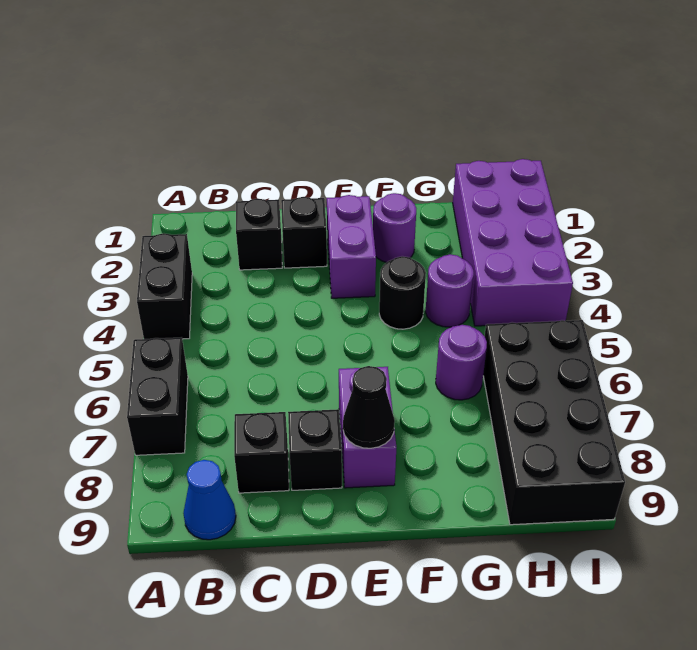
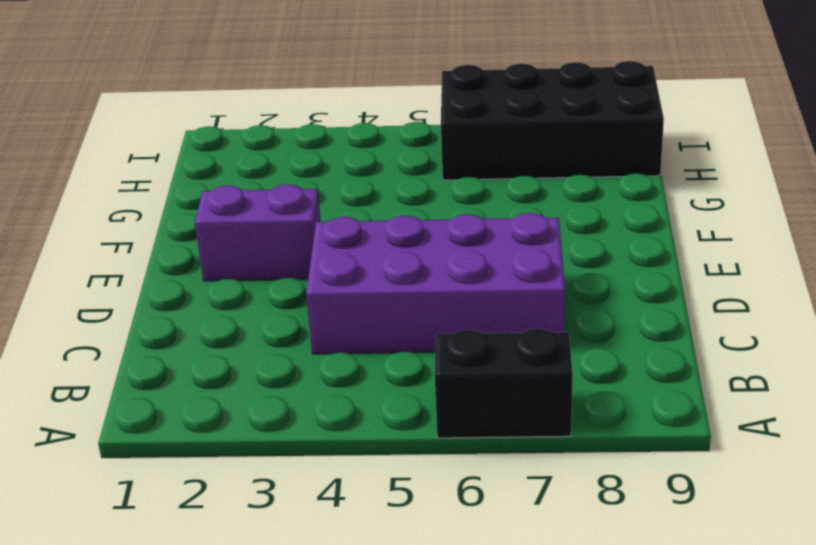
purple brick C4:D7 level 1 -> purple brick H1:I4 level 1
none -> black brick A3:A4 level 1
none -> blue cone B9 level 1
none -> black brick C2 level 1

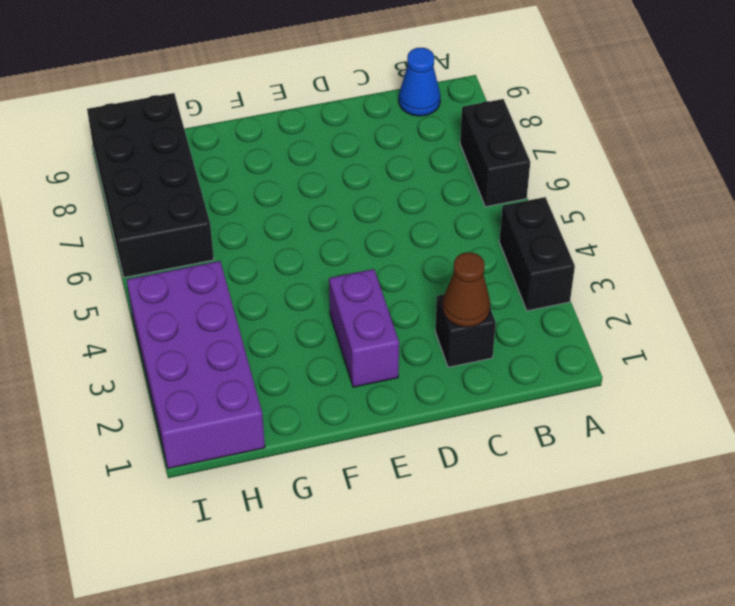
brown cone C2 level 2 -> none
none -> black brick C8 level 1
none -> black brick D2 level 1
none -> black brick D8 level 1

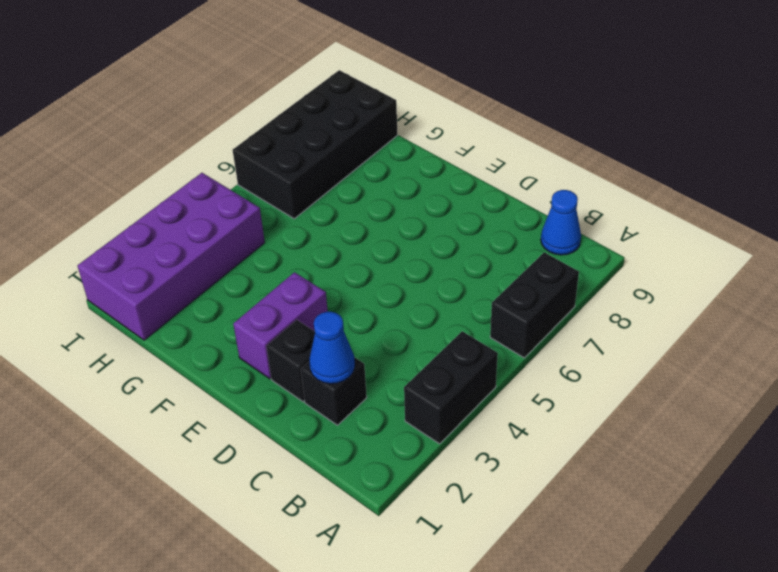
blue cone C2 level 2 -> none
none -> black brick C8 level 1
none -> black brick D8 level 1
none -> purple brick E7:E8 level 1

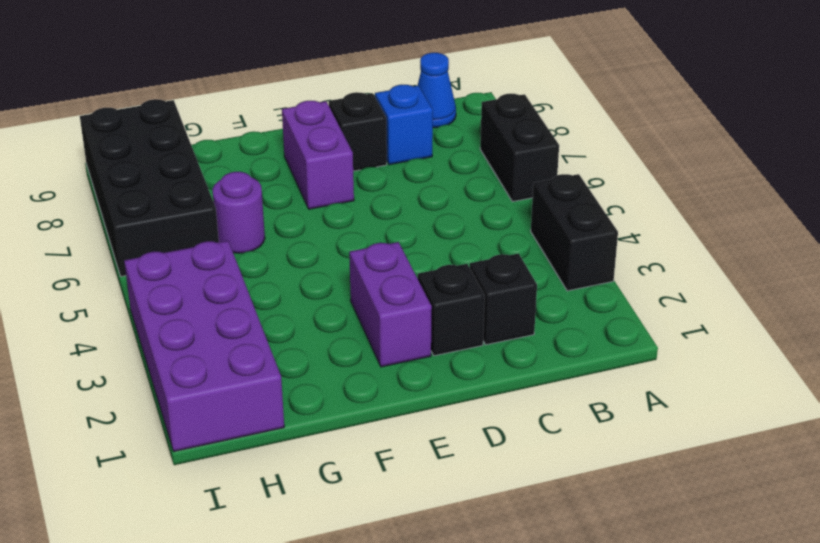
blue brick C8 level 1 -> black brick C8 level 1
none -> purple round brick F2 level 1
none -> black round brick F4 level 1
none -> purple round brick G4 level 1

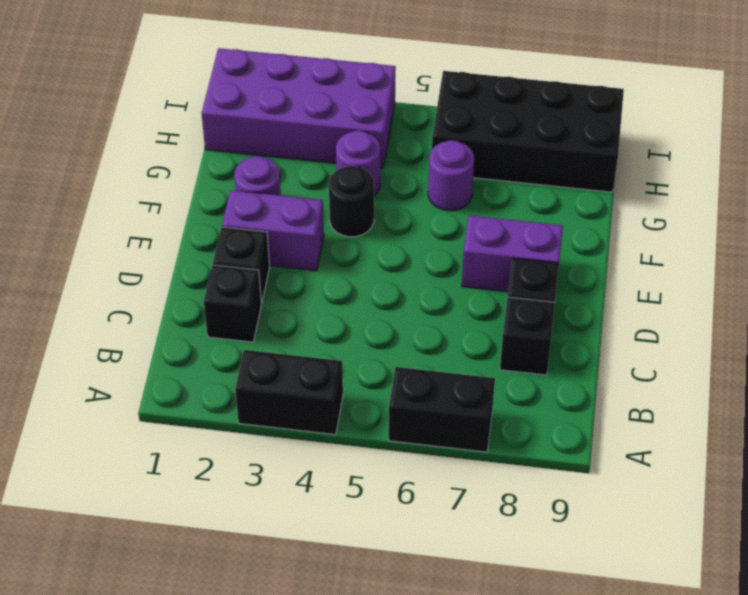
none -> blue cone B9 level 1
none -> black cone E8 level 2

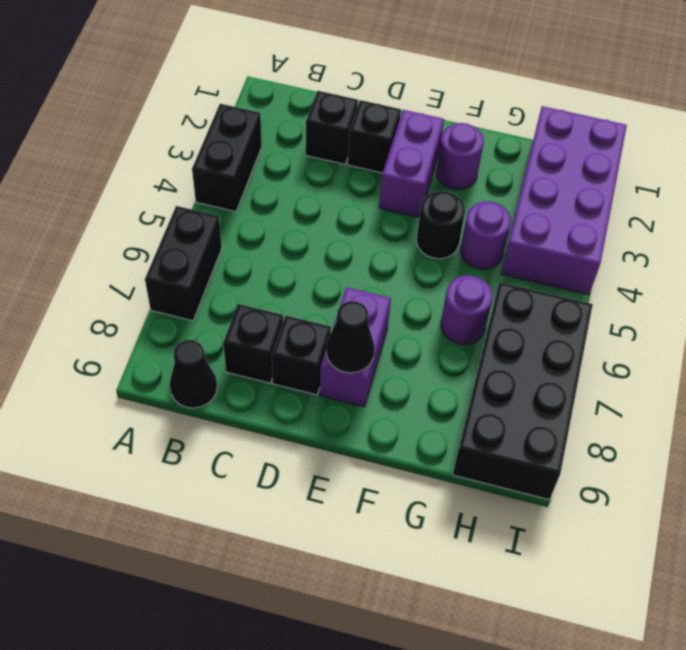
black cone B9 level 1 -> blue cone B9 level 1

